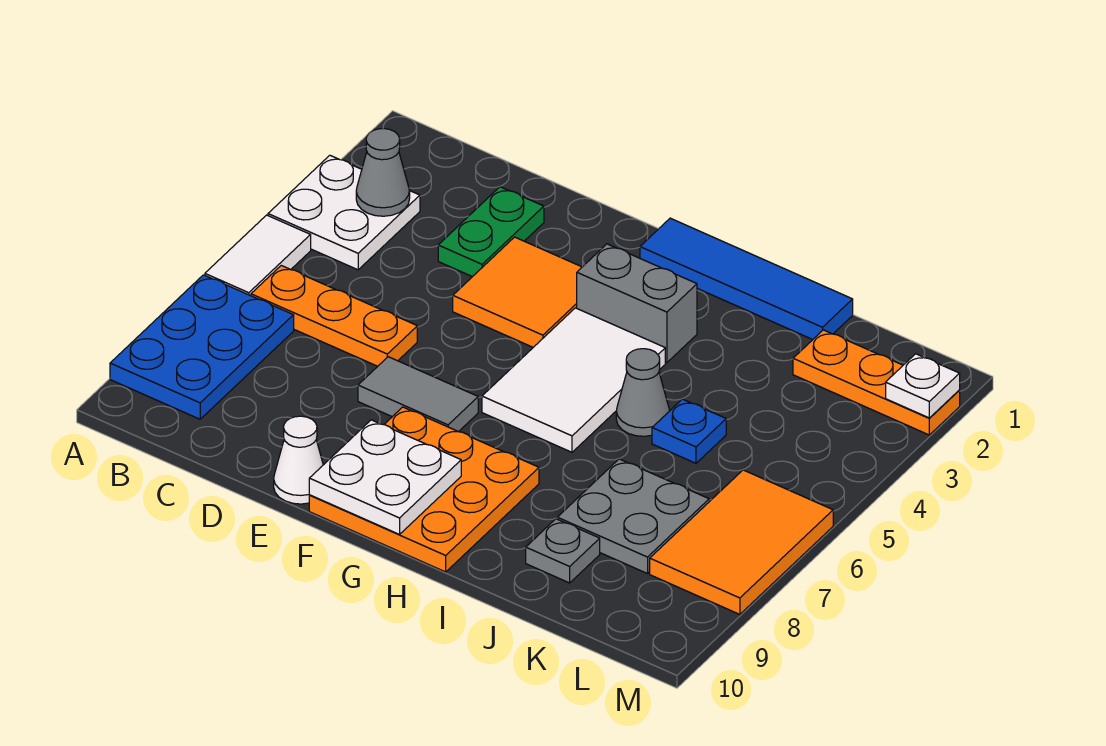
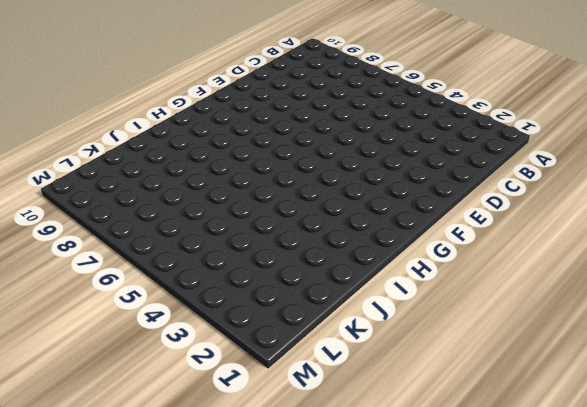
none -> white plate A3:B4 level 1
none -> white tile A5:A6 level 1
none -> blue plate A7:B9 level 1

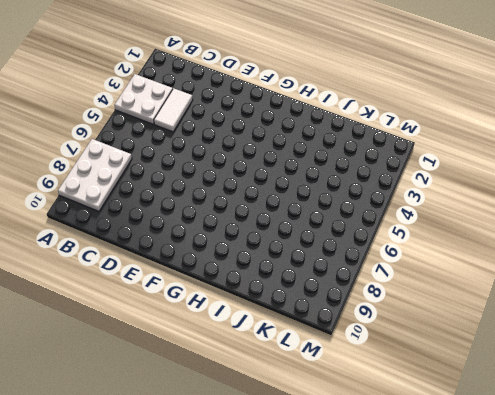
white plate A7:B9 level 1 -> blue plate A7:B9 level 1
white tile C3:C4 level 1 -> white tile A5:A6 level 1
none -> orange plate B6:D6 level 1
none -> green plate D2:D3 level 1
none -> orange tile E3:F4 level 1

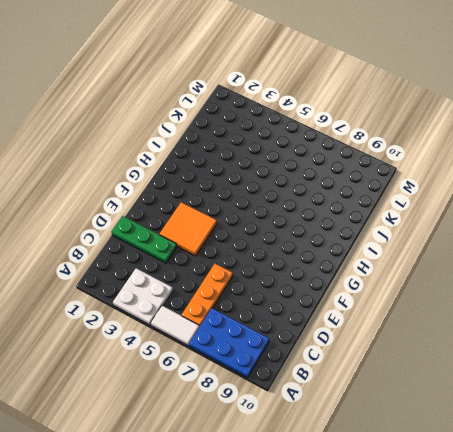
green plate D1:D3 level 1 -> green plate D2:D3 level 1
none -> grey tile E7:F7 level 1
none -> white cone E10 level 1
none -> orange plate F8:H10 level 1

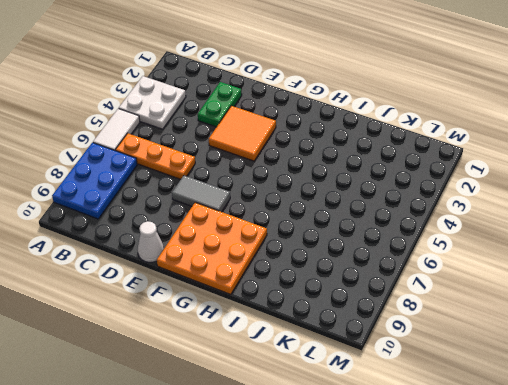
none -> blue tile G1:J1 level 1
none -> grey brick G3:H3 level 1
none -> white tile G4:H6 level 1

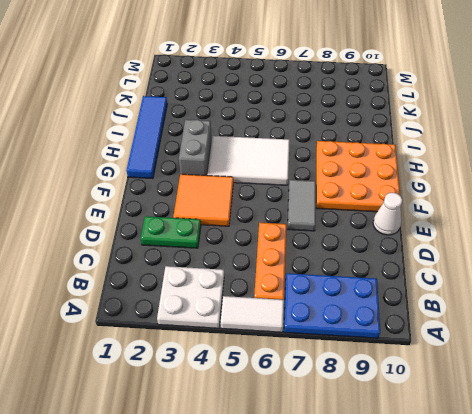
none -> grey cone I5 level 1
none -> blue plate J5 level 1
none -> grey plate J7:K8 level 1

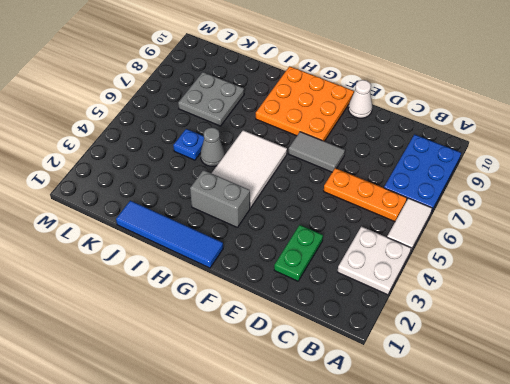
none -> orange tile E3:F4 level 1
none -> grey plate J9 level 1
none -> orange plate K2:M2 level 1

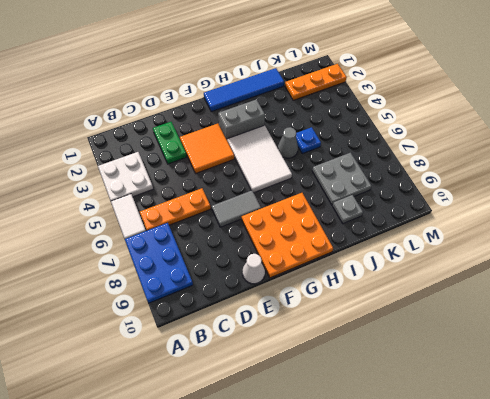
none -> orange tile L6:M8 level 1
none -> grey cone B3 level 2
none -> white plate F9:G10 level 2

